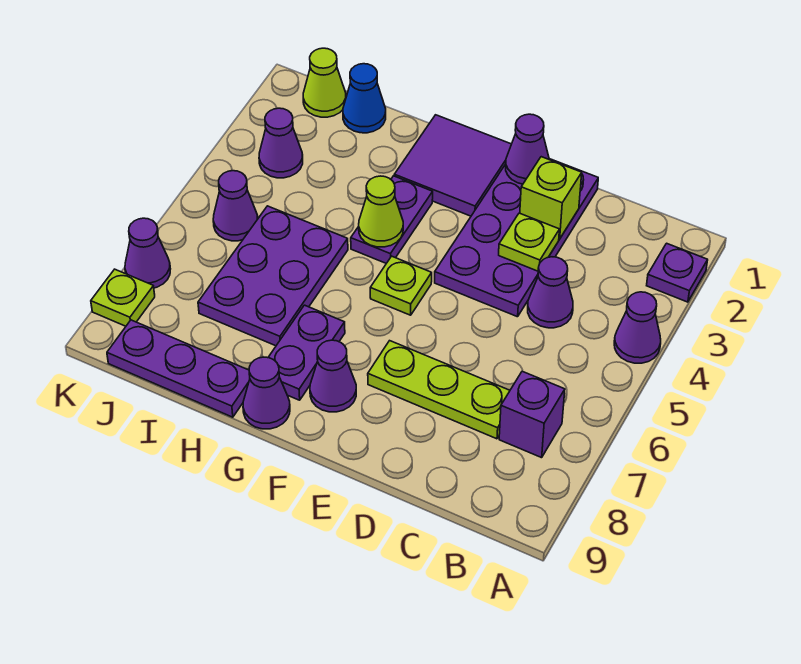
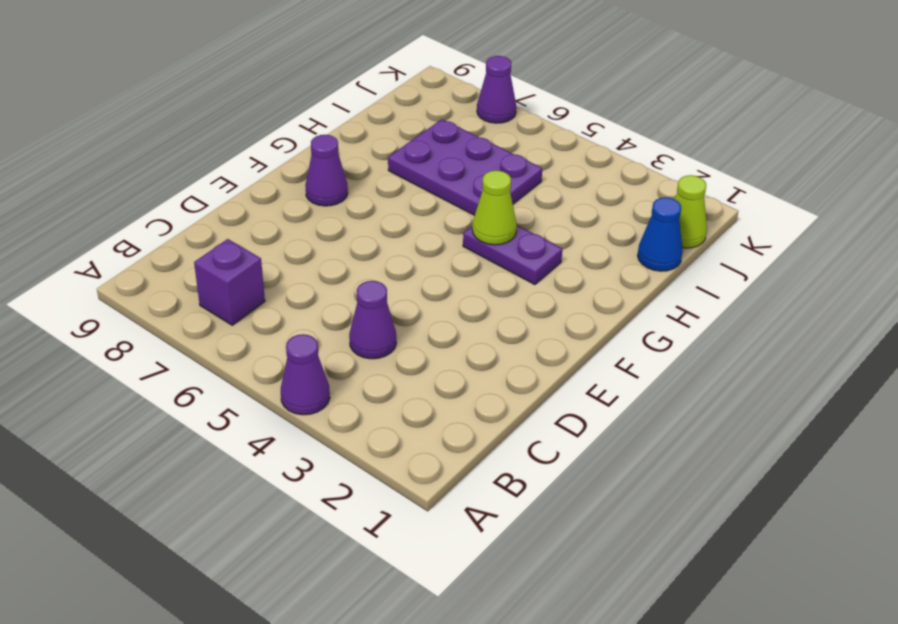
none -> purple plate A2 level 1
none -> lime plate C7:E7 level 1
none -> purple plate D1:E4 level 1

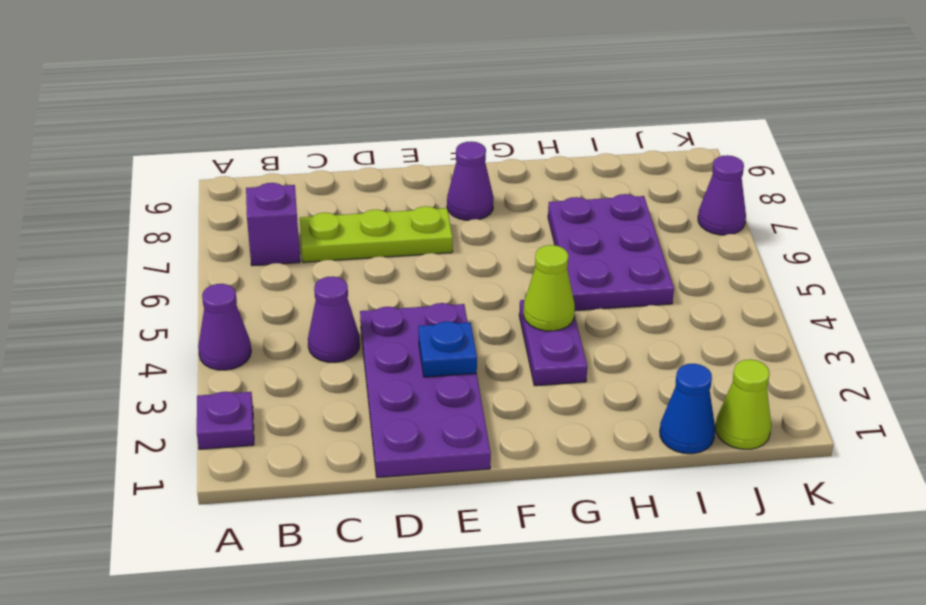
blue plate E3 level 2 -> none
none -> purple tile F1:G2 level 1
none -> lime plate F5 level 1
none -> purple plate G7:G8 level 1

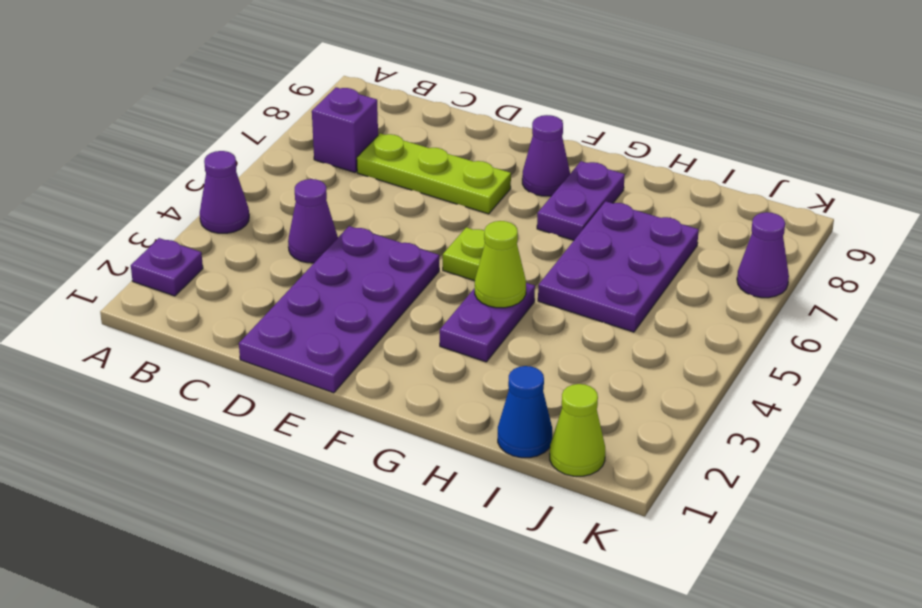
none -> purple tile F1:G2 level 1
none -> purple cone G9 level 1
none -> purple plate H9:J9 level 1

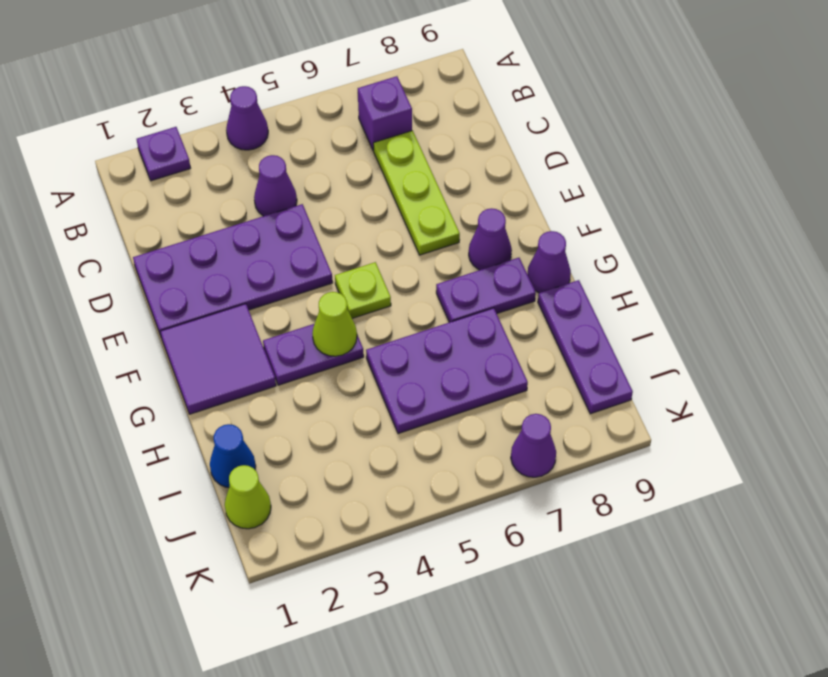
none -> purple cone J3 level 1
none -> purple cone J5 level 1
none -> lime plate K8 level 1

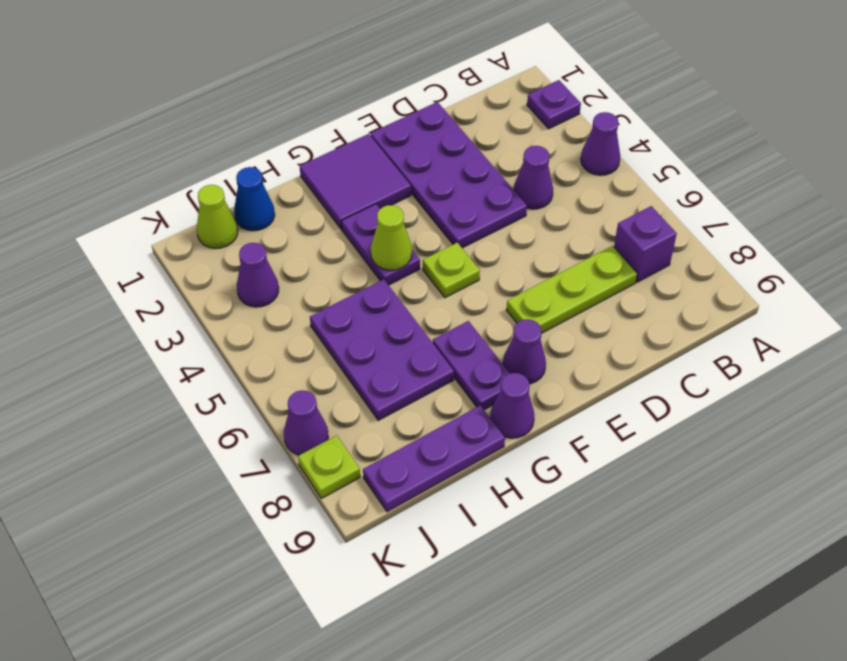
none -> purple cone J5 level 1
none -> lime brick D2 level 2
none -> lime plate D3 level 2

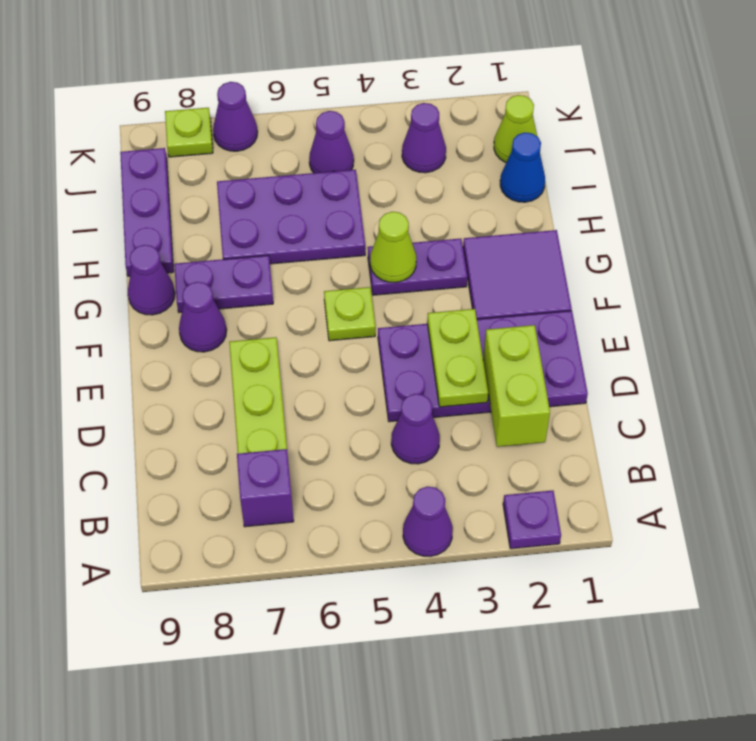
lime brick C2:D2 level 2 -> lime brick D2 level 2
lime plate D3:E3 level 2 -> lime plate D3 level 2
none -> purple cone E1 level 2

